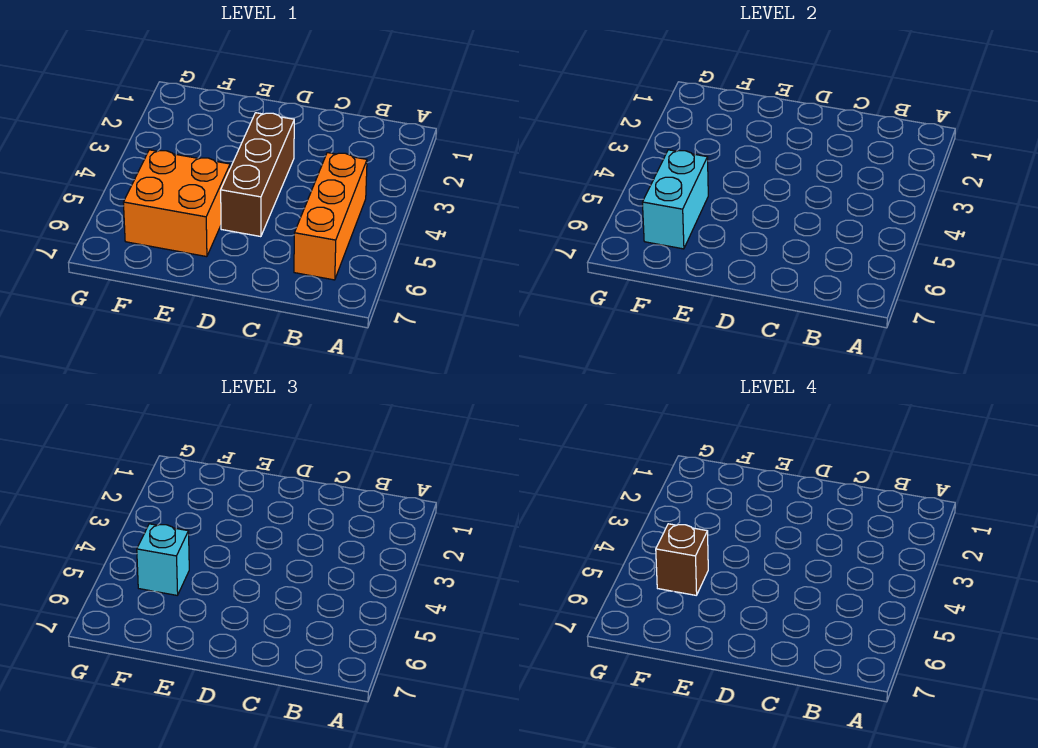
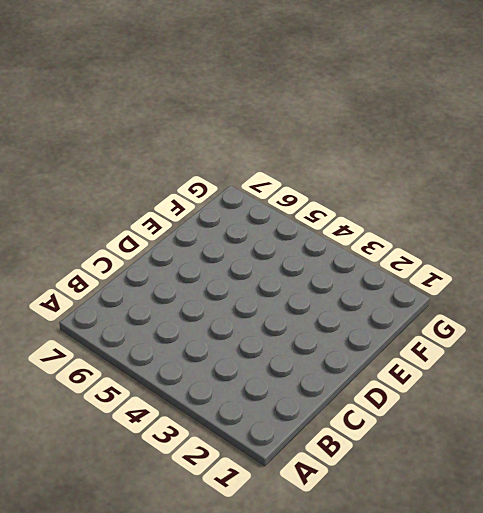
none -> orange brick B4:B6 level 1
none -> brown brick D3:D5 level 1

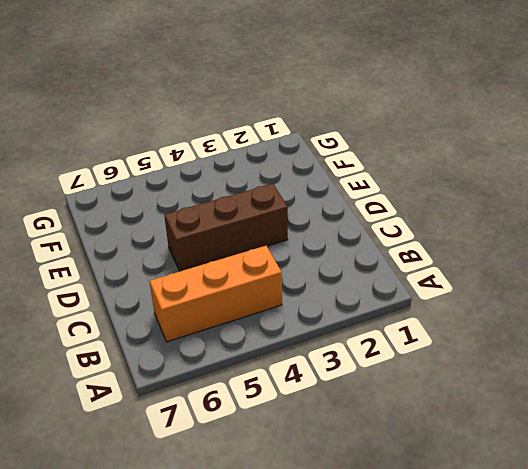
none -> orange brick E5:F6 level 1
none -> cyan brick F5:F6 level 2

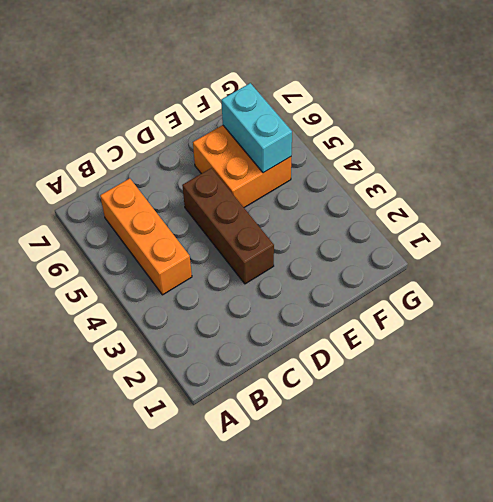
none -> cyan brick F5 level 3
none -> brown brick F5 level 4

